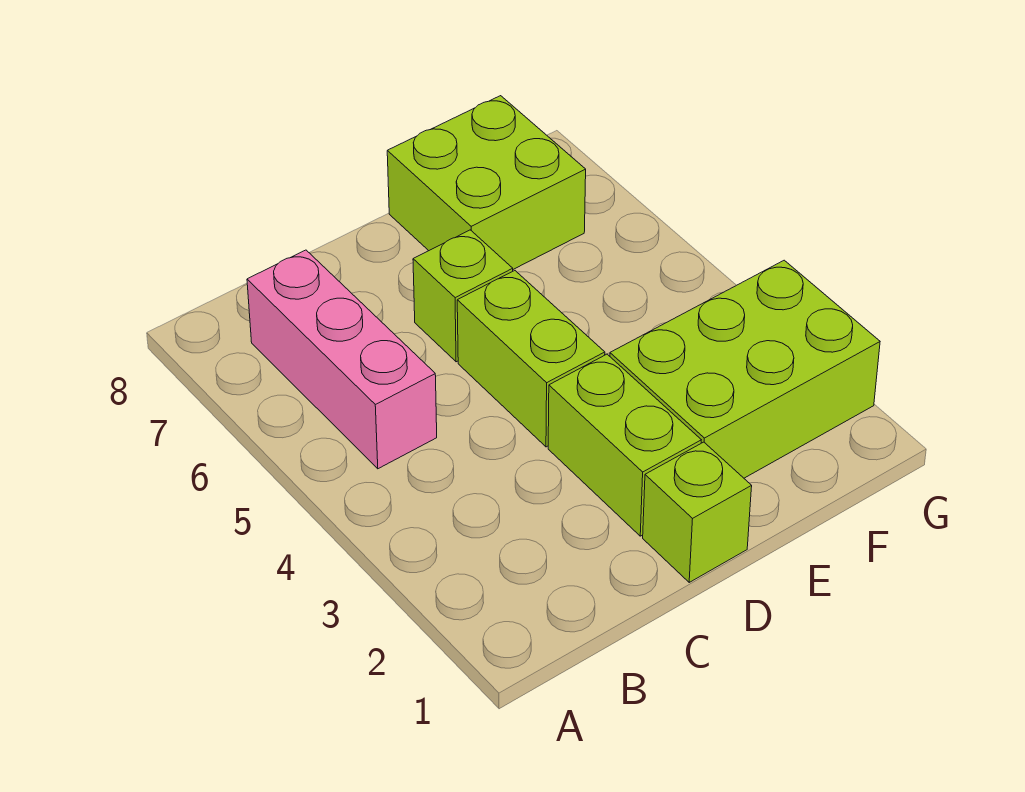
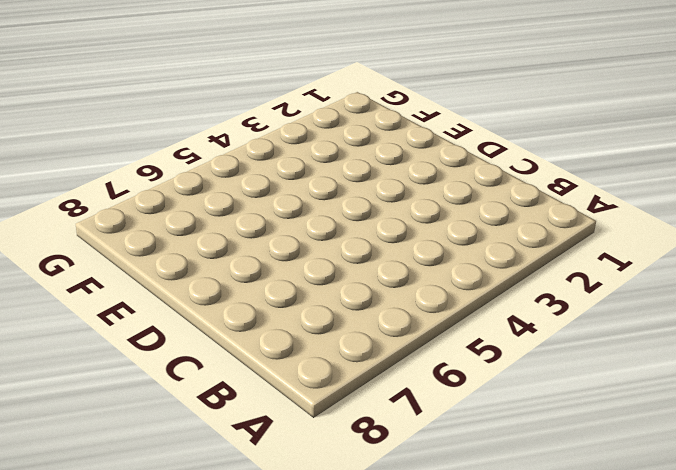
none -> pink brick B5:B7 level 1
none -> lime brick D1 level 1

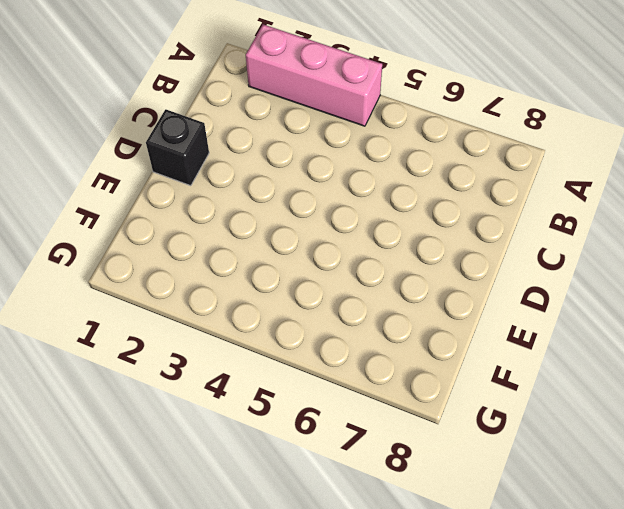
pink brick A2:A4 level 1 -> pink brick B5:B7 level 1
black brick D1 level 1 -> lime brick D1 level 1
none -> lime brick D2:D3 level 1
none -> lime brick D4:D5 level 1

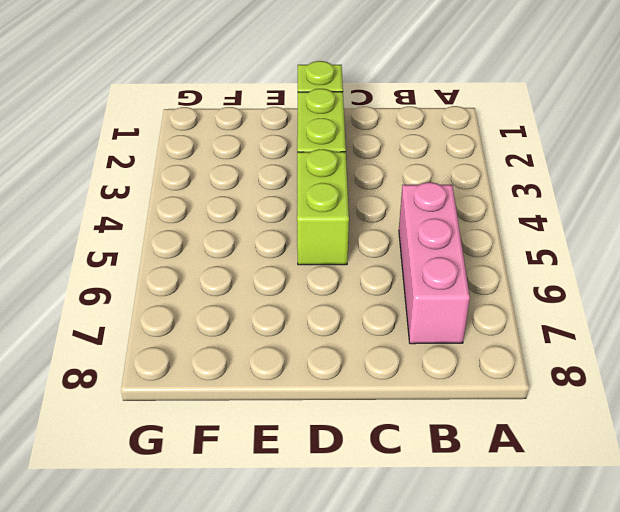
none -> lime brick D6 level 1
none -> lime brick E2:G3 level 1

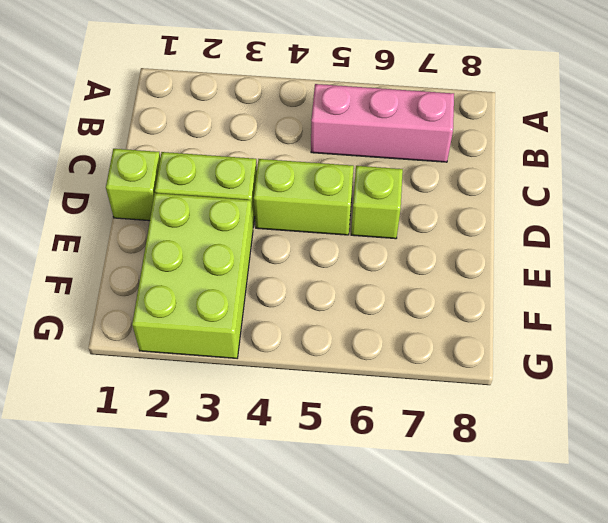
none -> lime brick E7:F8 level 1

